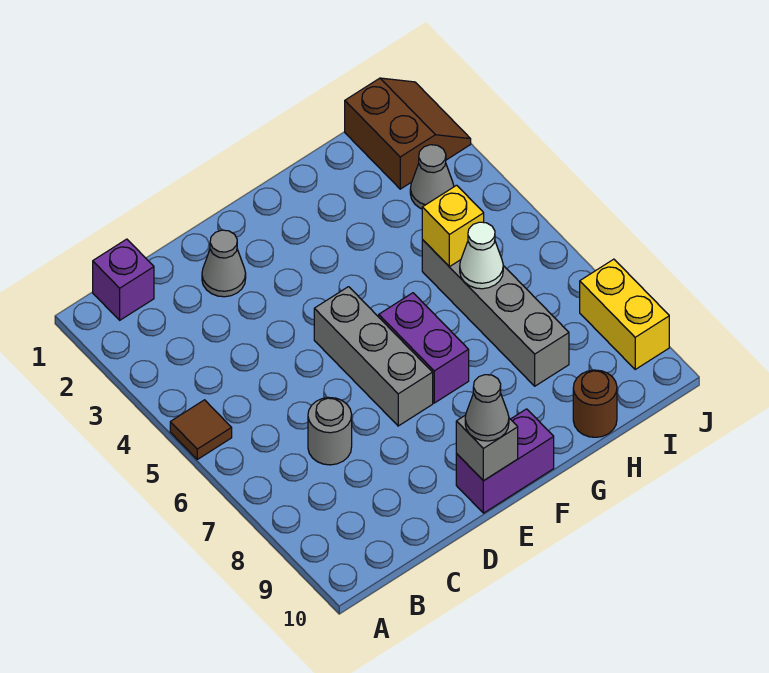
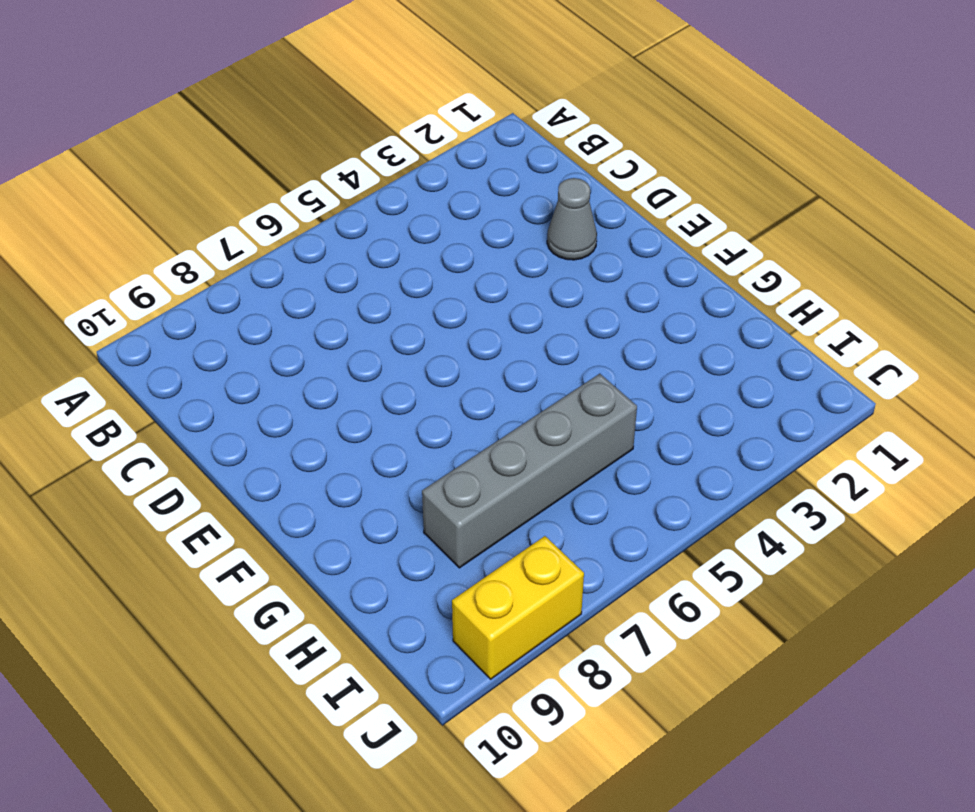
none -> brown tile A5 level 1
none -> purple brick B1 level 1
none -> grey round brick C7 level 1

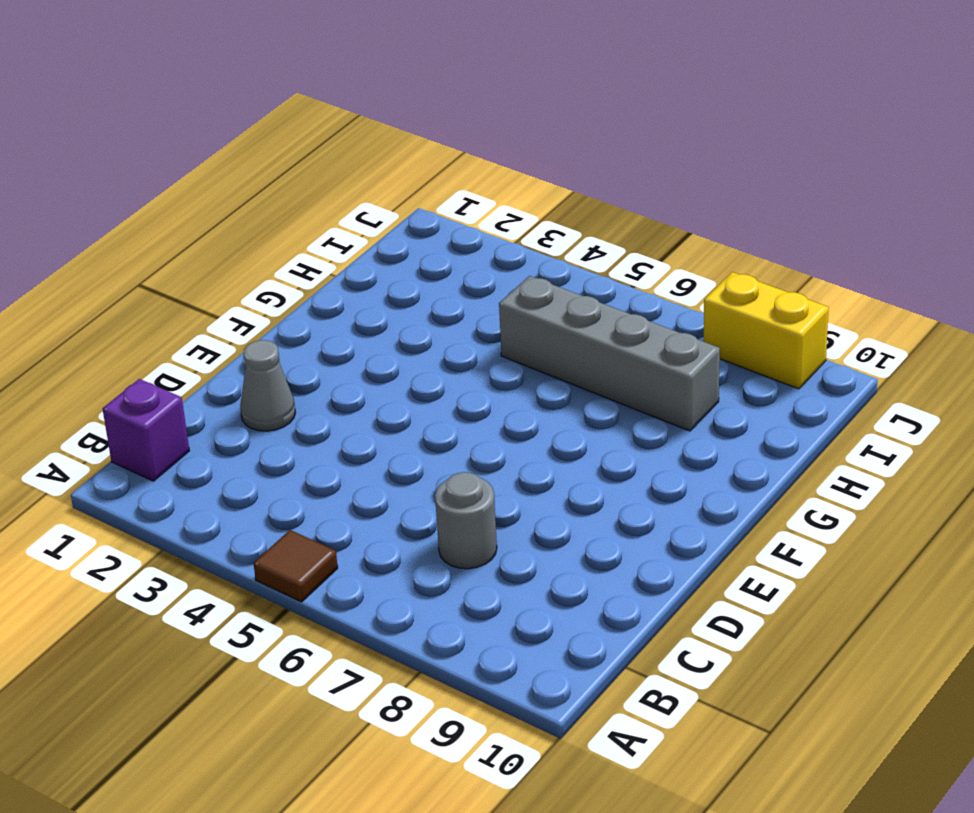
none -> grey brick E5:E7 level 1
none -> purple brick E10:F10 level 1
none -> purple brick F6:F7 level 1

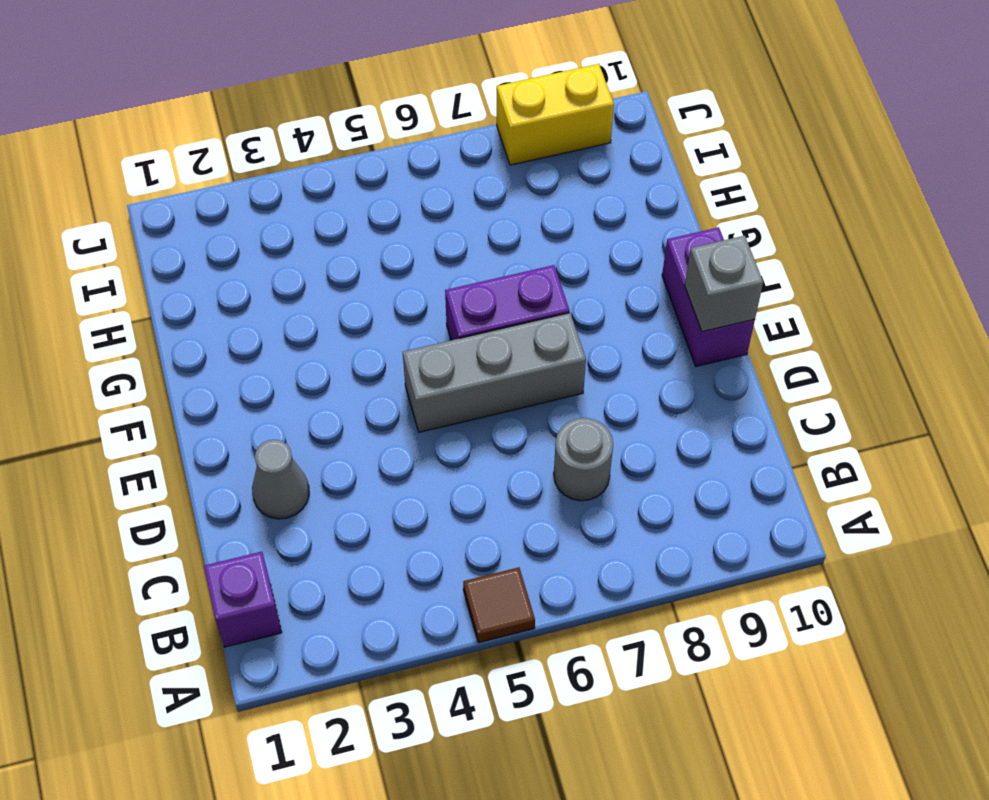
none -> grey brick H5:H8 level 1
none -> brown round brick H10 level 1
none -> brown slope I1:J2 level 1 top I

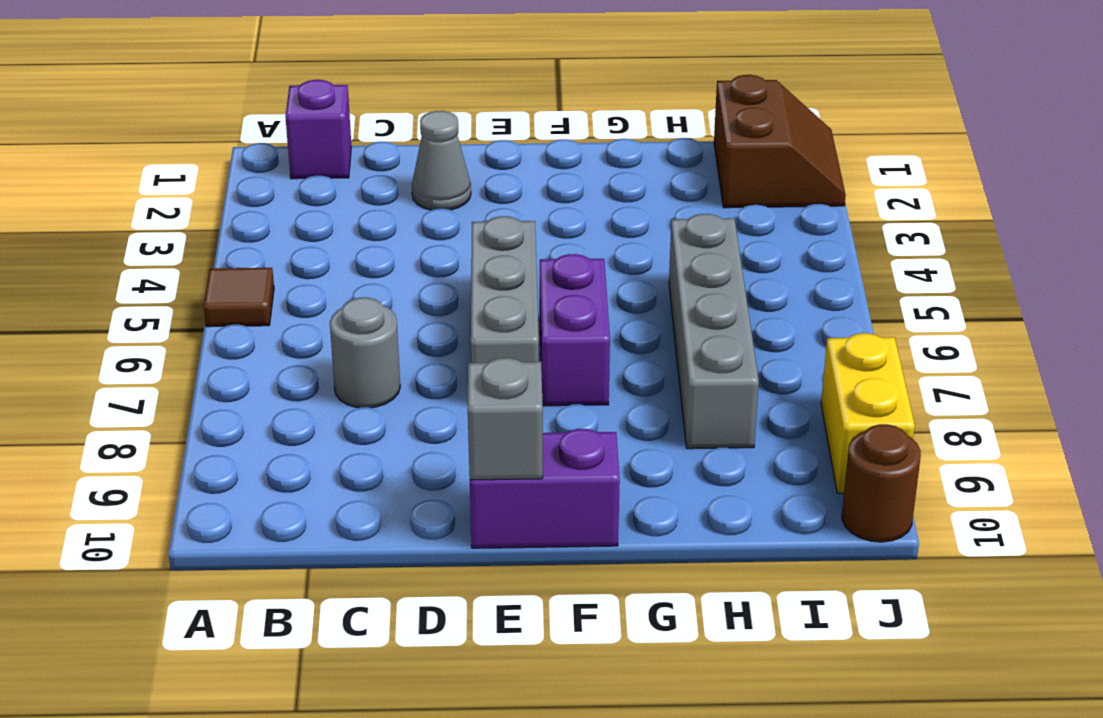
brown round brick J10 level 1 -> brown round brick H10 level 1
none -> grey cone I3 level 1
none -> yellow brick H5 level 2
none -> white cone H6 level 2

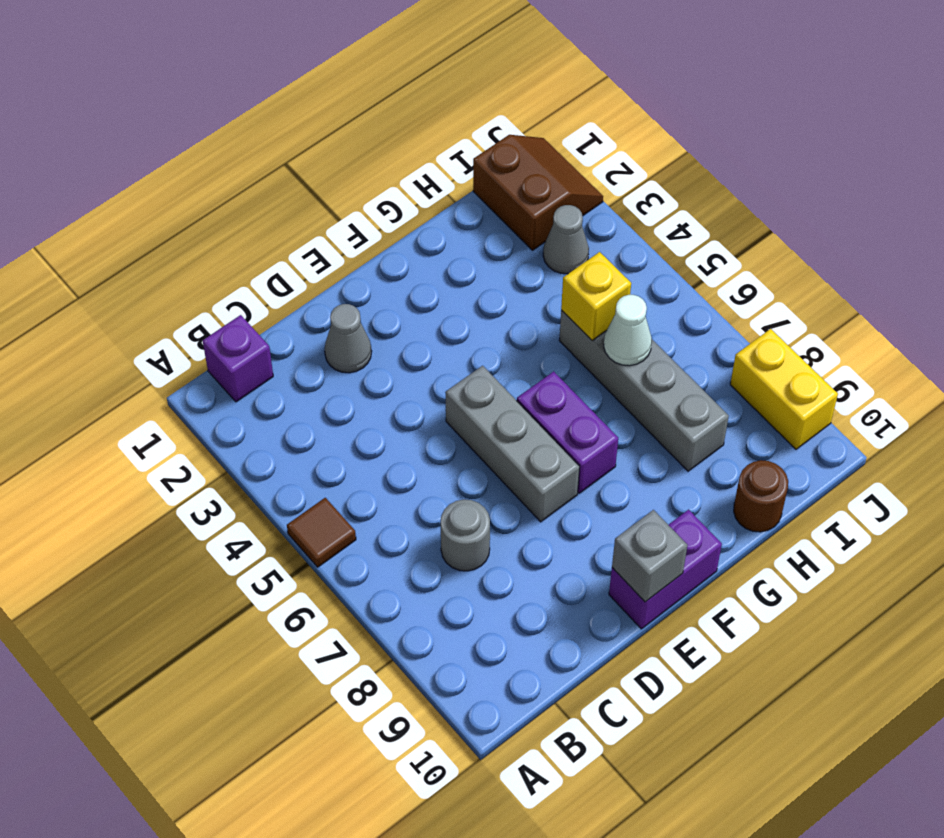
none -> grey cone E10 level 3

